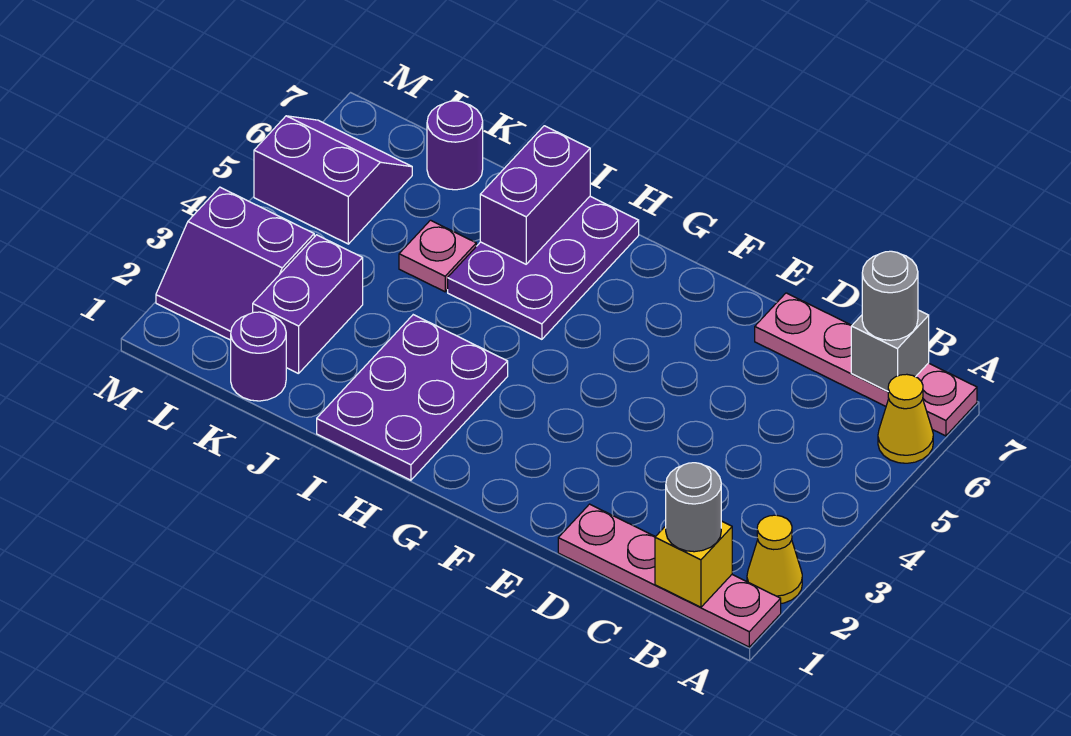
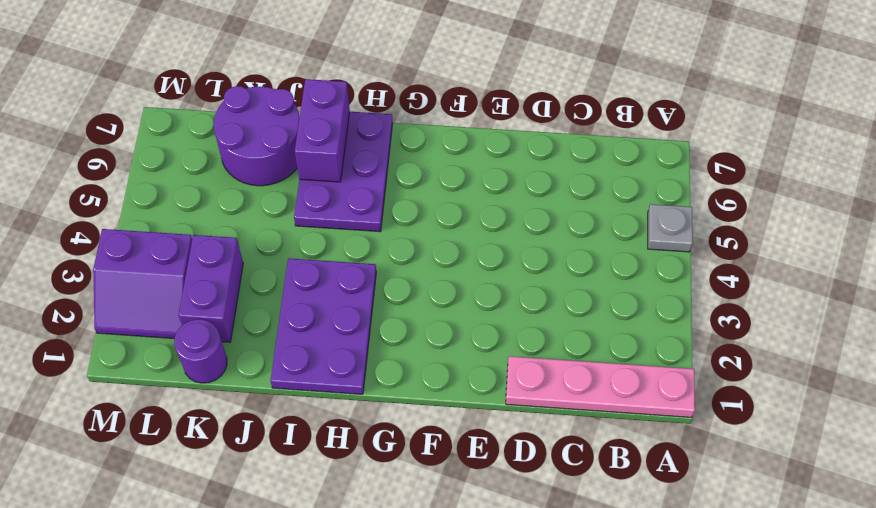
grey plate A5 level 1 -> none
purple round brick J6:K7 level 1 -> purple round brick K7 level 1
none -> yellow cone A2 level 1
none -> yellow cone A6 level 1
none -> pink plate A7:D7 level 1

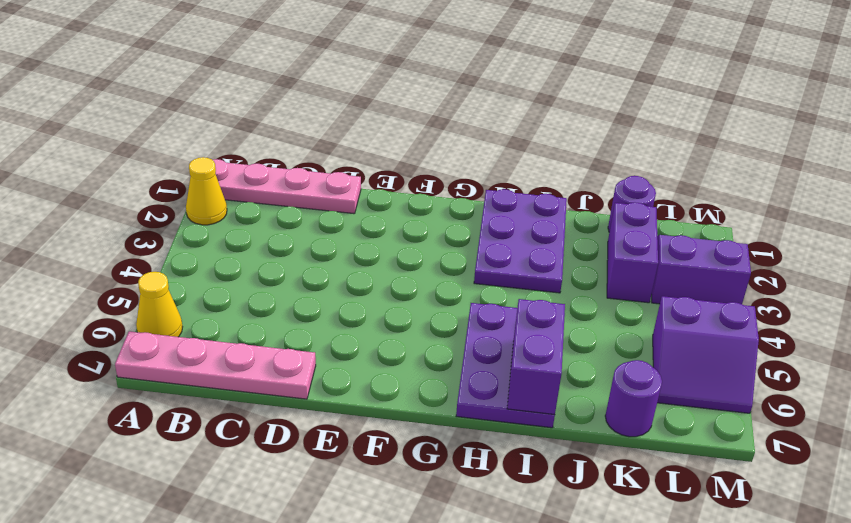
none -> pink plate J5 level 1
none -> yellow brick B1 level 2
none -> grey brick B7 level 2

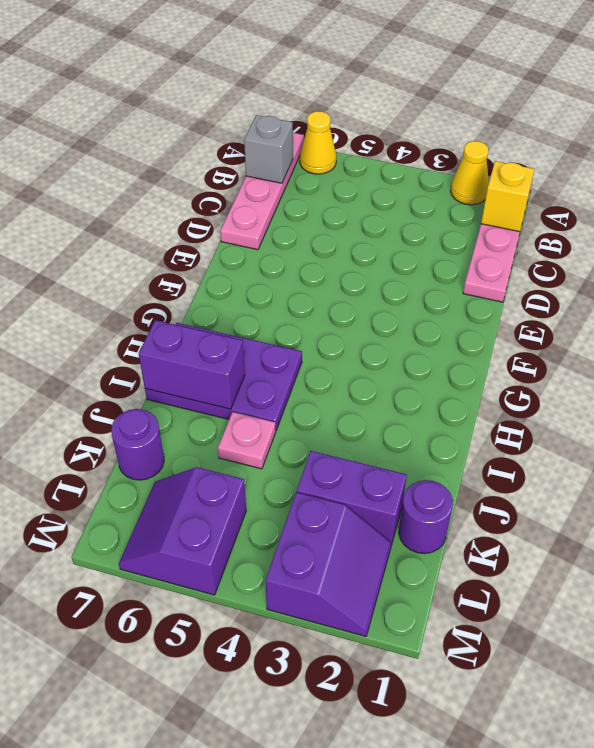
none -> purple plate H1:I3 level 1
none -> grey round brick B1 level 3
none -> grey round brick B7 level 3

